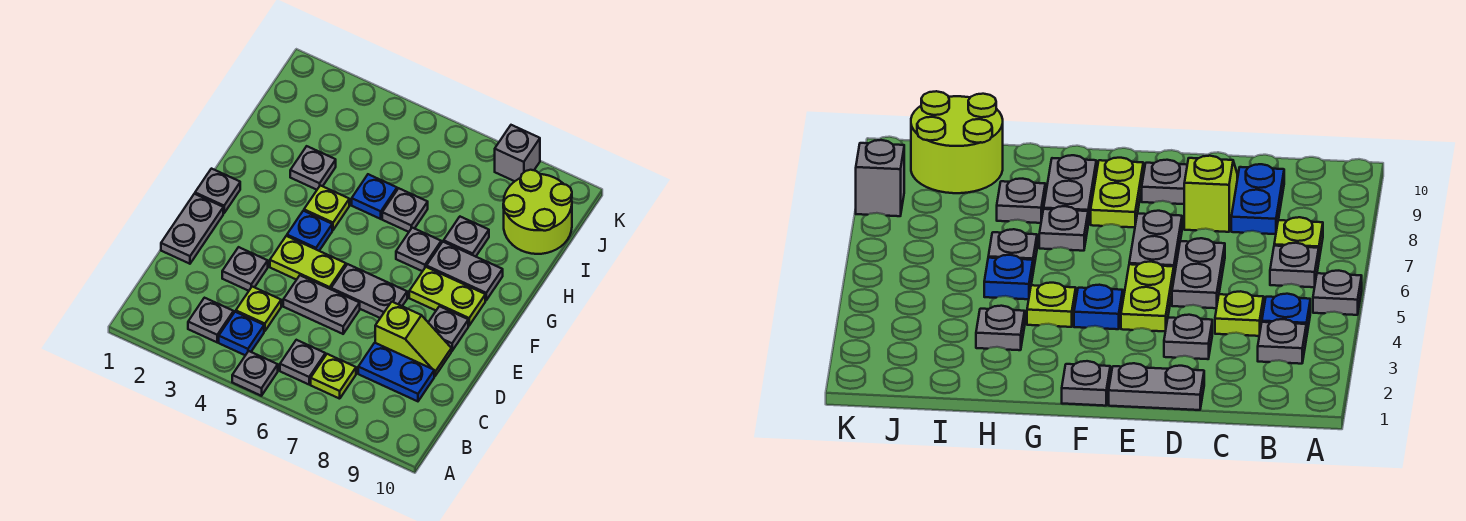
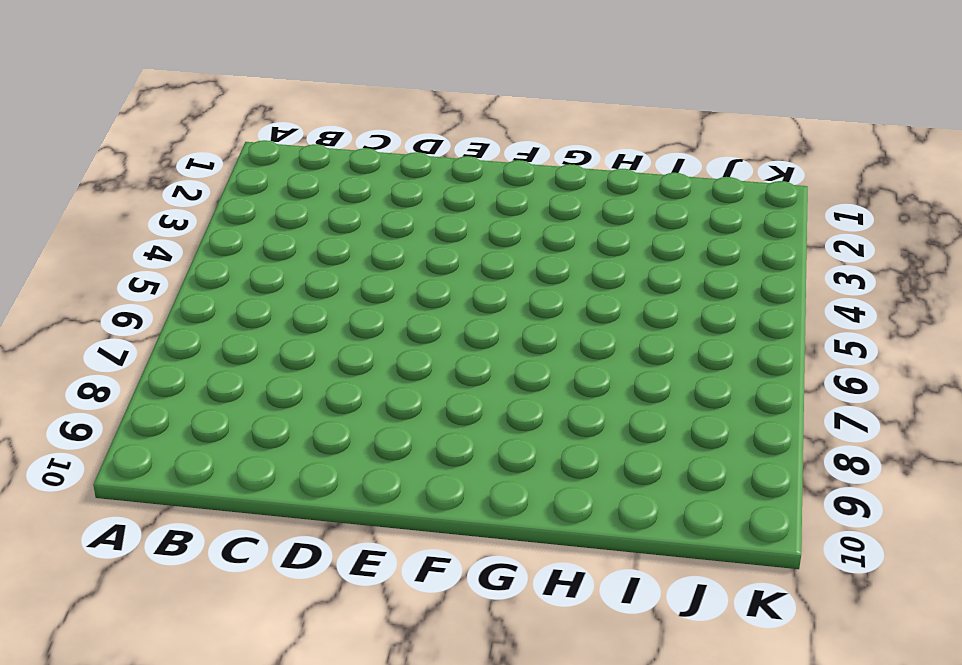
none -> grey plate A5 level 1
none -> grey plate B3 level 1
none -> blue plate B4 level 1

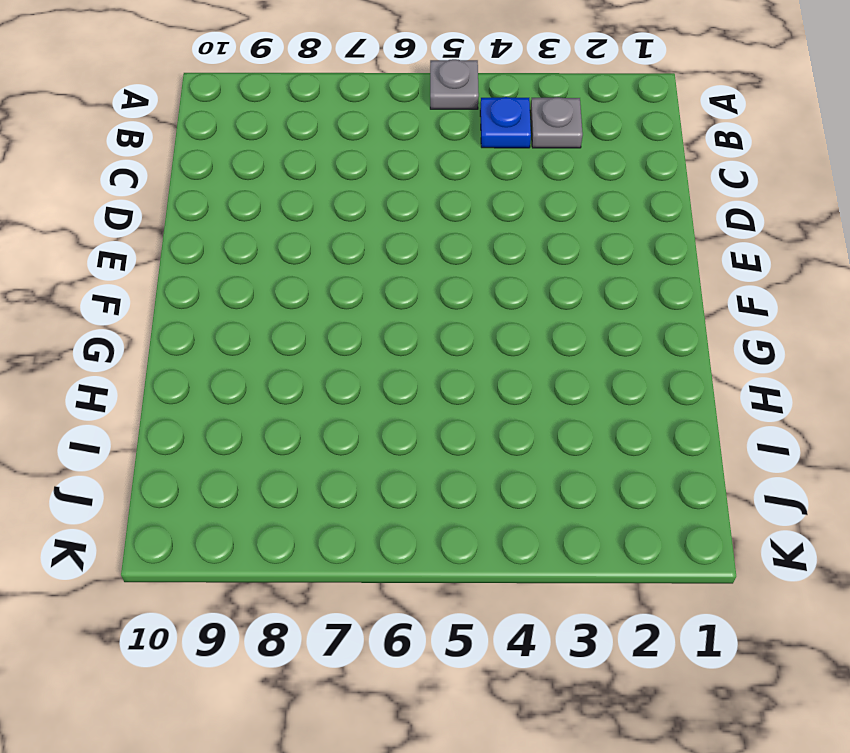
none -> grey plate B6 level 1
none -> lime plate B7 level 1
none -> lime plate C4 level 1

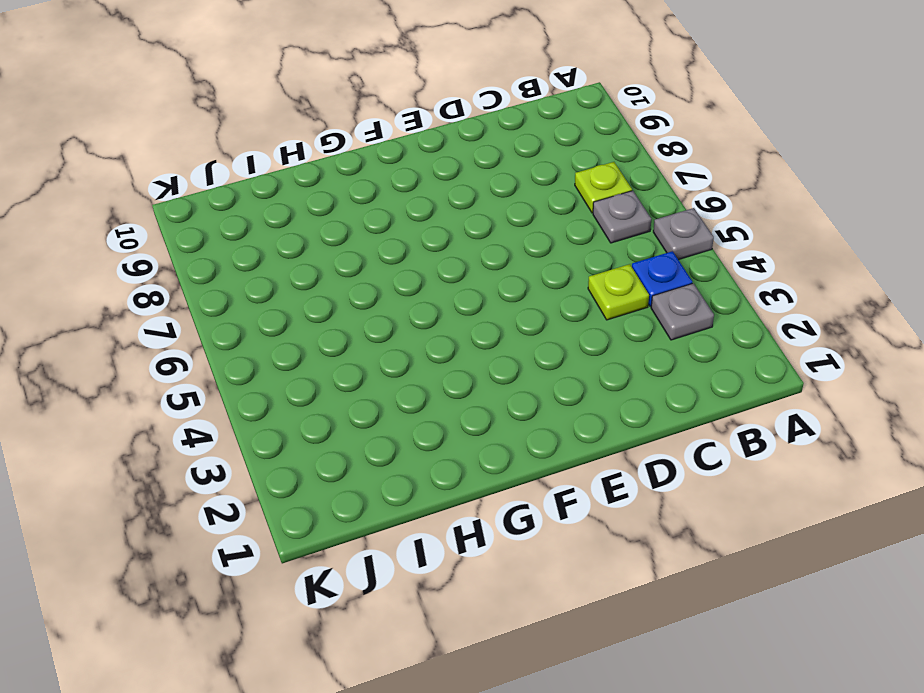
none -> blue plate C8:C9 level 1
none -> grey plate D1:E1 level 1
none -> grey plate D3 level 1

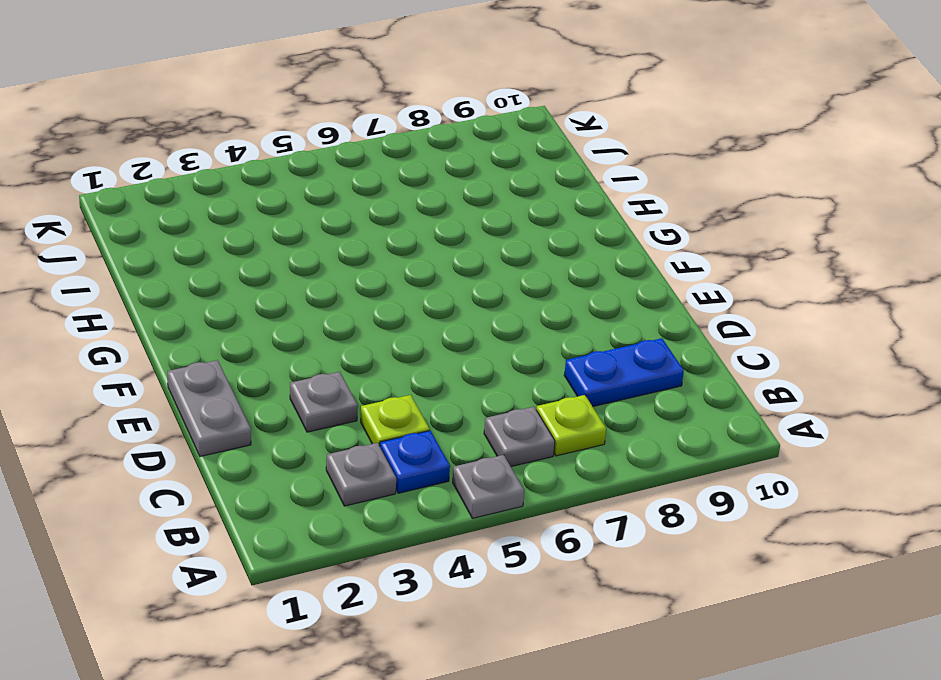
none -> grey plate D5:D6 level 1
none -> lime slope D8:D9 level 1 top 8
none -> lime plate E4:E5 level 1

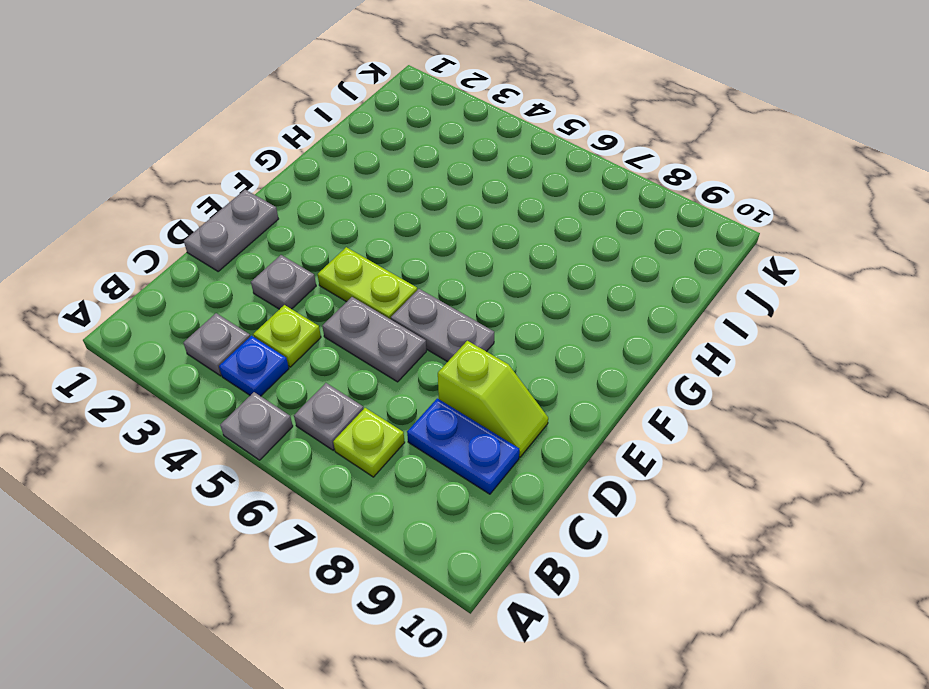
none -> grey plate E9 level 1
none -> grey plate F1 level 1
none -> blue plate F4 level 1

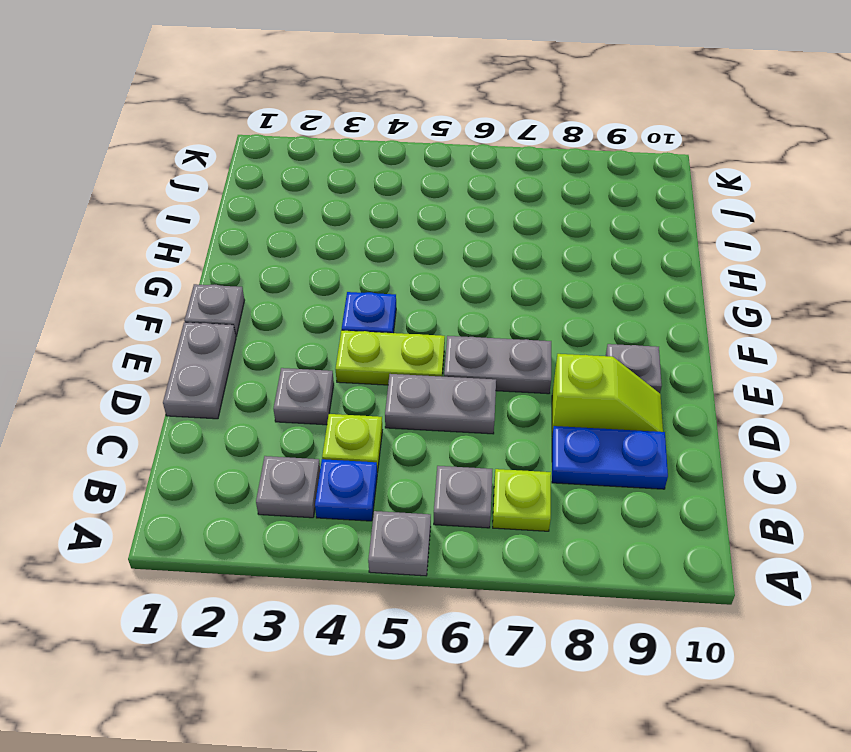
none -> lime plate F8:F9 level 1
none -> lime plate G4 level 1
none -> grey plate G7 level 1

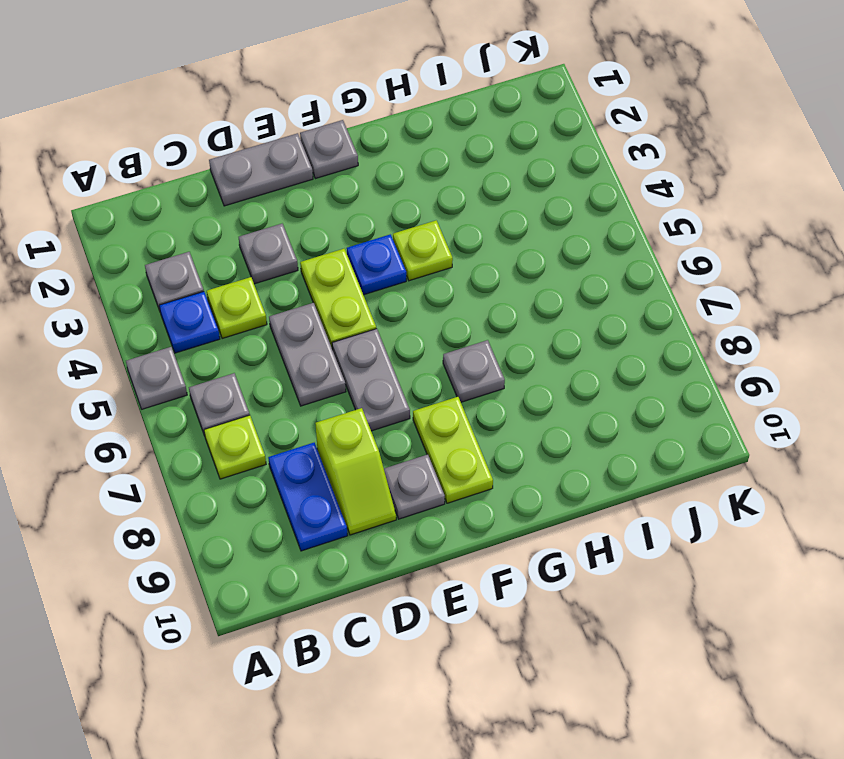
none -> grey plate G8:G9 level 1
none -> grey plate H3 level 1
none -> blue plate H5 level 1

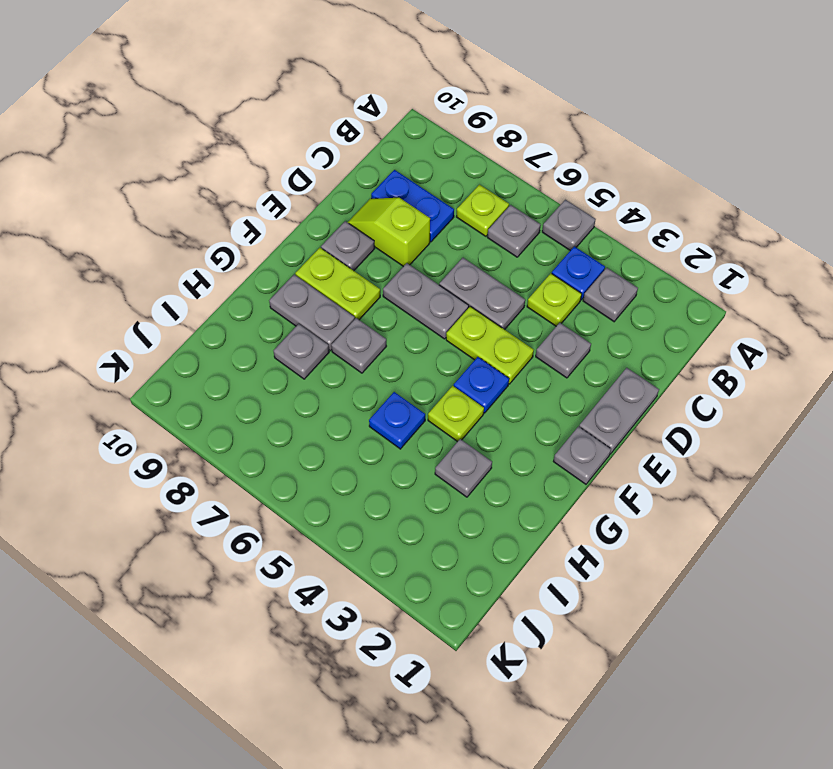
none -> grey plate H6 level 1
none -> lime round brick I9:J10 level 1
none -> grey brick K8 level 1

